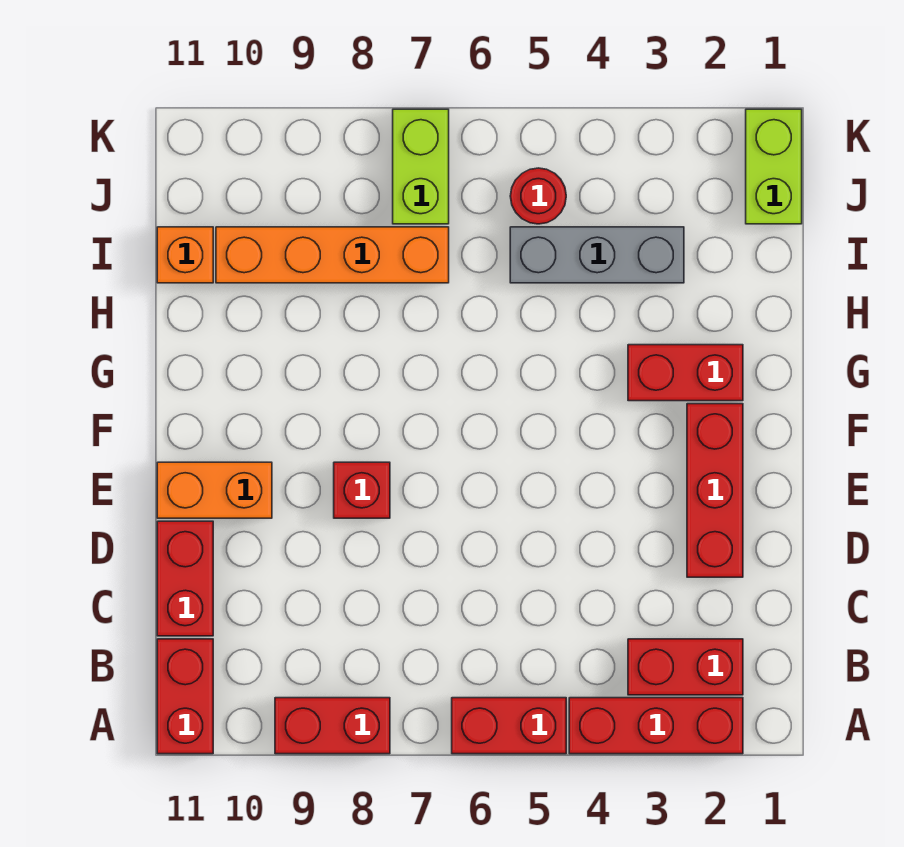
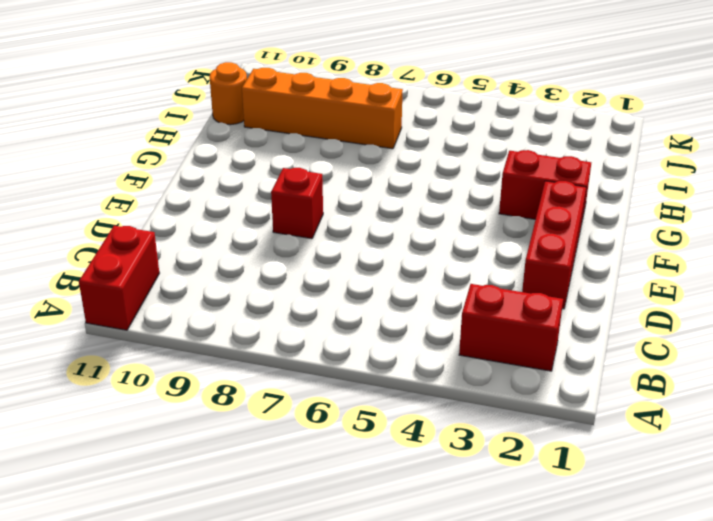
orange round brick I11 level 1 -> orange brick I11 level 1
none -> red brick A2:A4 level 1
none -> red brick A5:A6 level 1
none -> red brick A8:A9 level 1

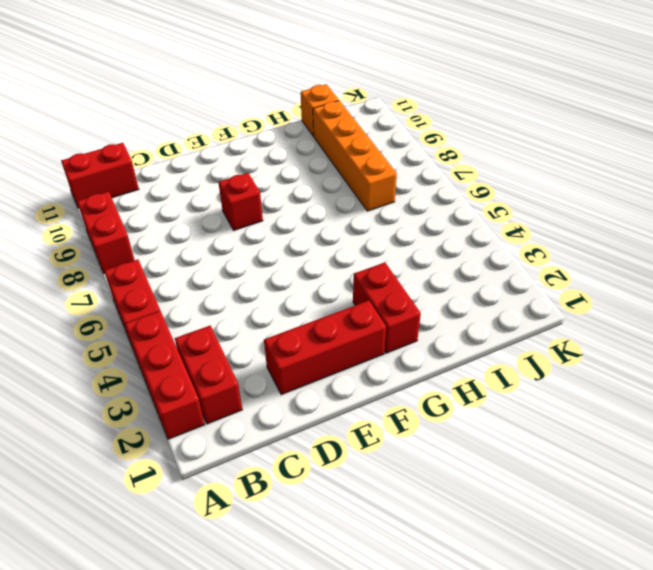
none -> red brick C11:D11 level 1
none -> orange brick E10:E11 level 1
none -> grey brick I3:I5 level 1

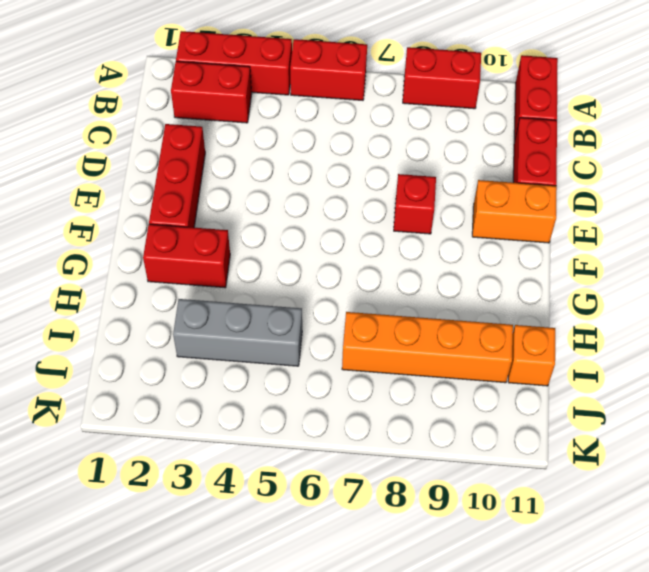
none -> lime brick J1:K1 level 1
none -> red round brick J5 level 1
none -> lime brick J7:K7 level 1

